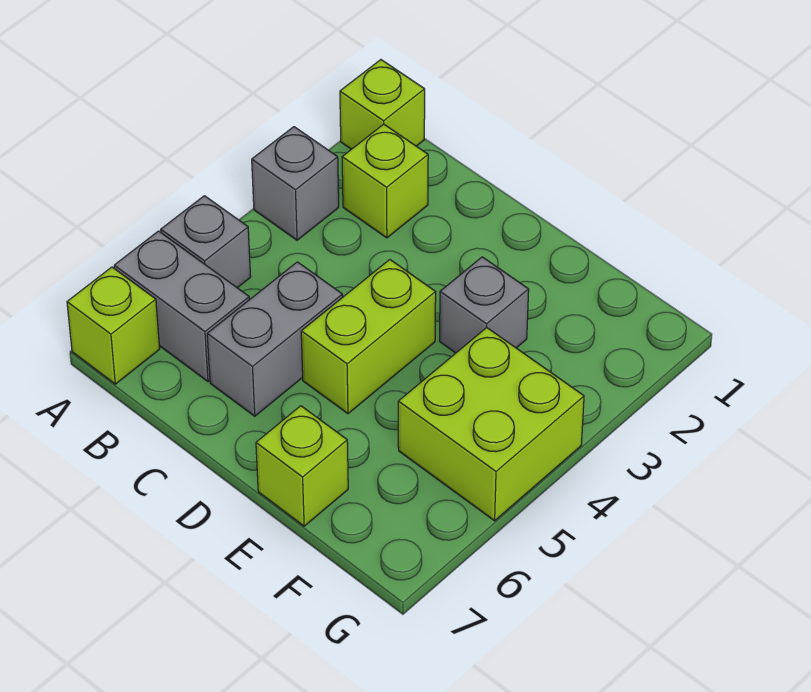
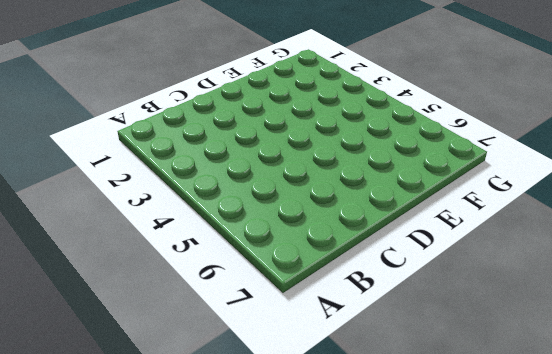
none -> lime brick A1 level 1
none -> grey brick A3 level 1

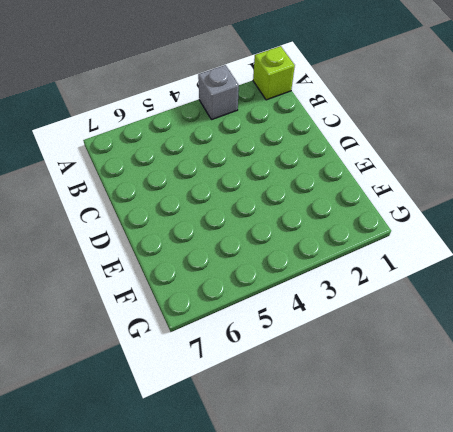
none -> grey brick A5 level 1
none -> grey brick A6:B6 level 1

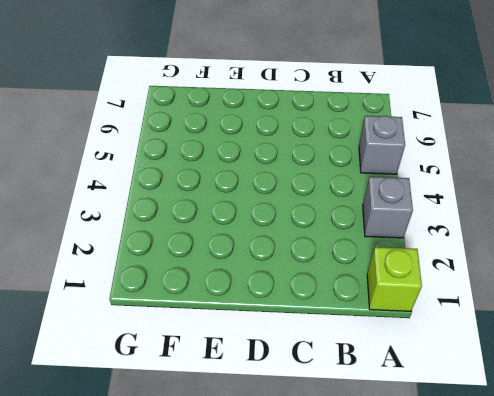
none -> grey brick A6:B6 level 1
none -> lime brick A7 level 1

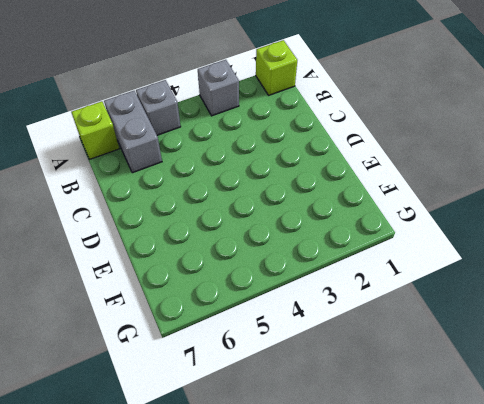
none -> lime brick B2 level 1
none -> grey brick C5:C6 level 1

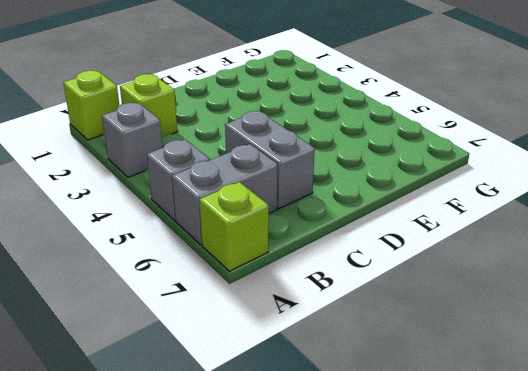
none -> lime brick D4:D5 level 1
none -> grey brick E3 level 1

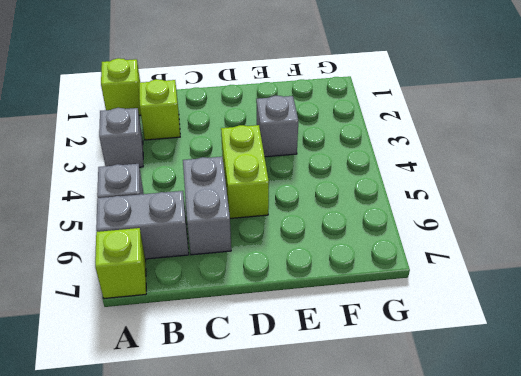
none -> lime brick E7 level 1
none -> lime brick F4:G5 level 1

